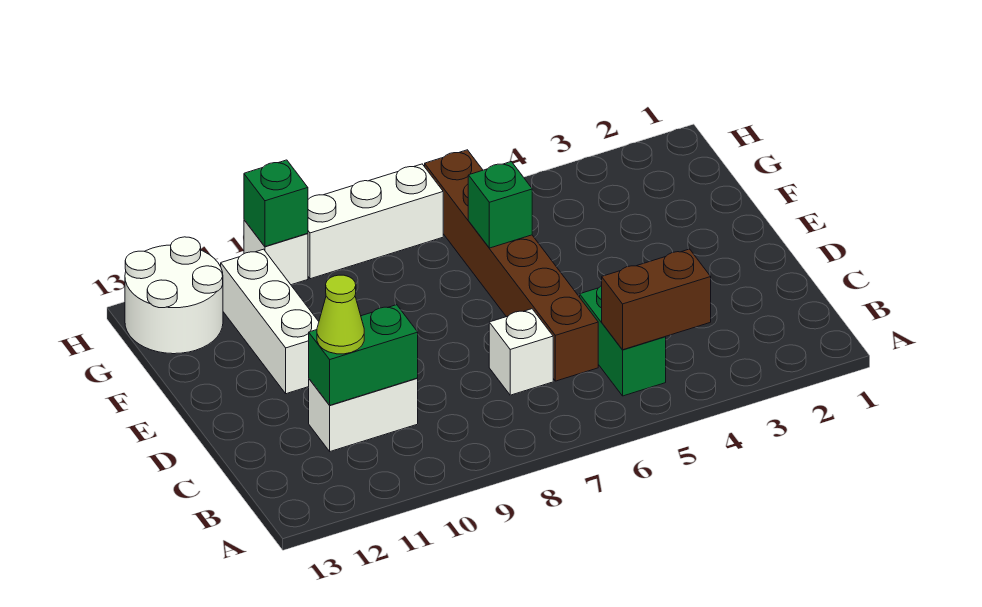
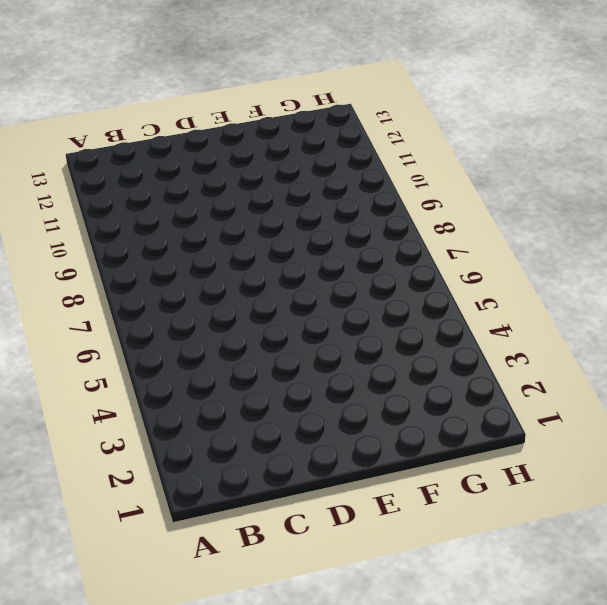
none -> green brick B5:C5 level 1
none -> brown brick C6:H6 level 1
none -> white brick C7 level 1

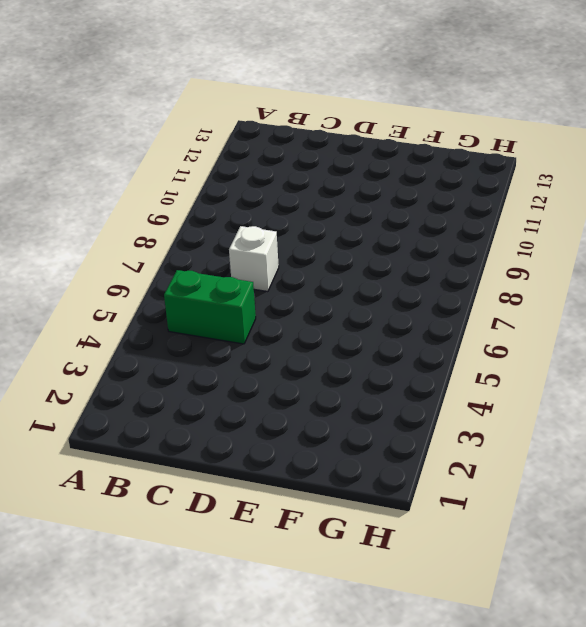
none -> brown brick C6:H6 level 1
none -> white brick C10:C11 level 1
none -> white brick E11:G11 level 1

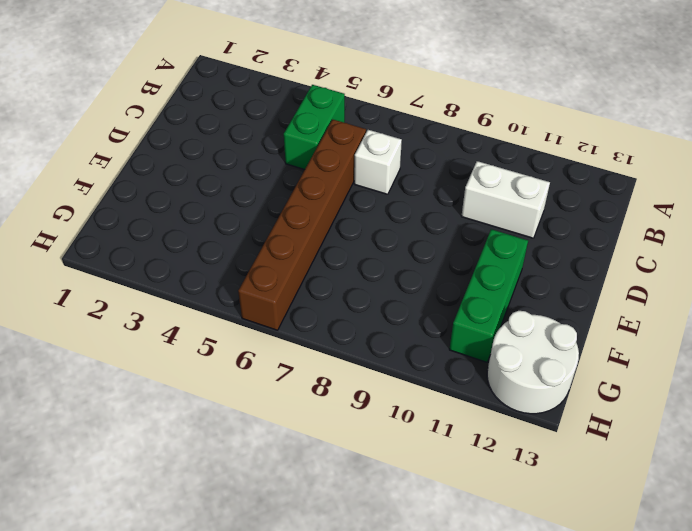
green brick E11:G11 level 1 -> white brick E11:G11 level 1
none -> white brick H7:H9 level 1
none -> white brick H10 level 1
none -> brown brick B4:B5 level 2

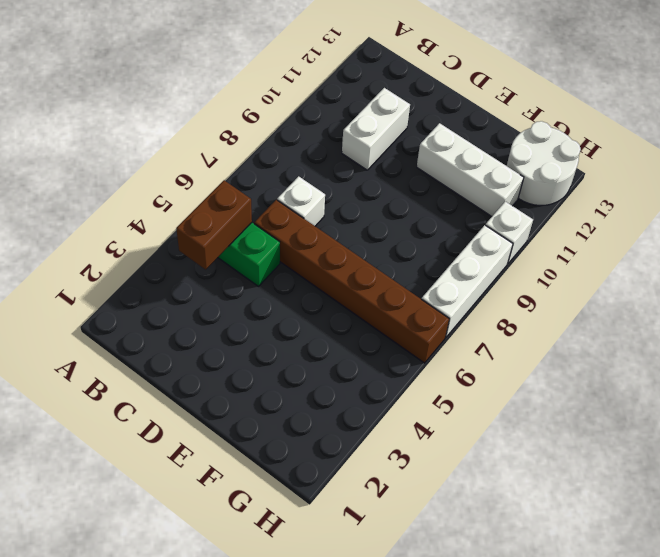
none -> green brick C10:C11 level 2
none -> green brick F6 level 2
none -> green brick H10 level 2

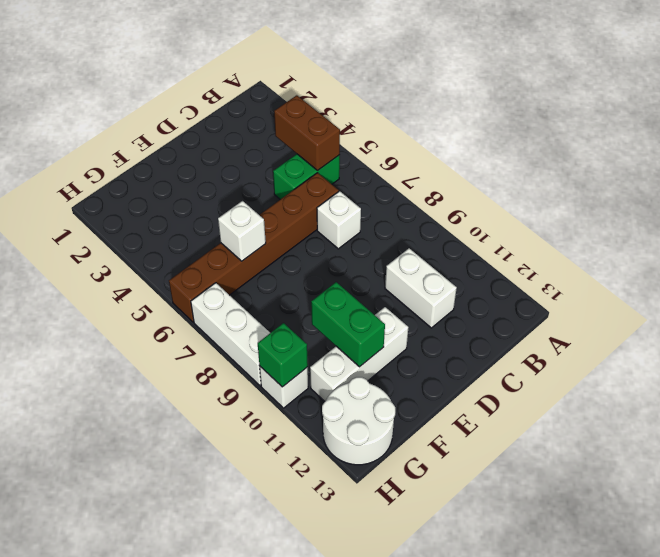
white brick F6 level 2 -> green brick F6 level 2
green brick F10:F11 level 2 -> green brick C10:C11 level 2
none -> lime cone C11 level 3

